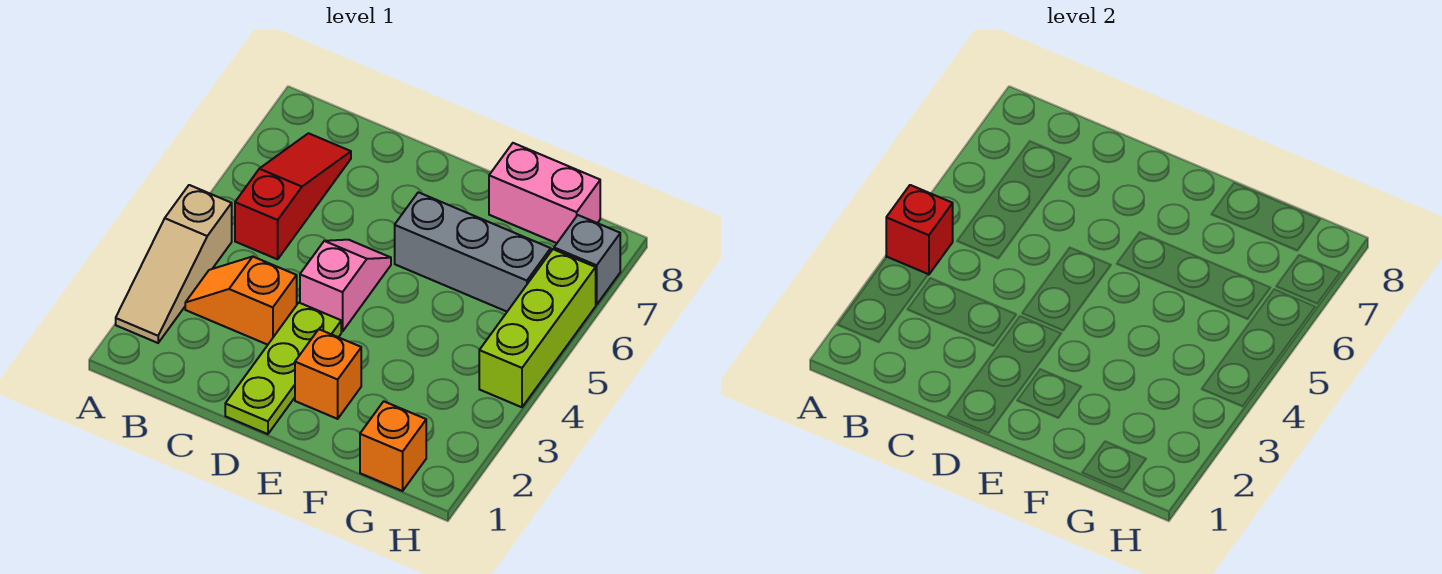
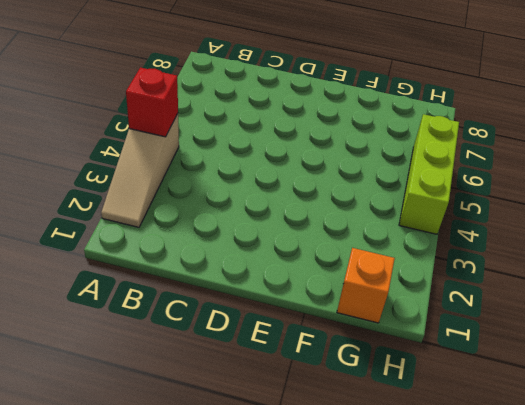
none -> orange slope B3:C3 level 1 top C
none -> red slope B5:B7 level 1 top 5
none -> lime plate D1:D3 level 1

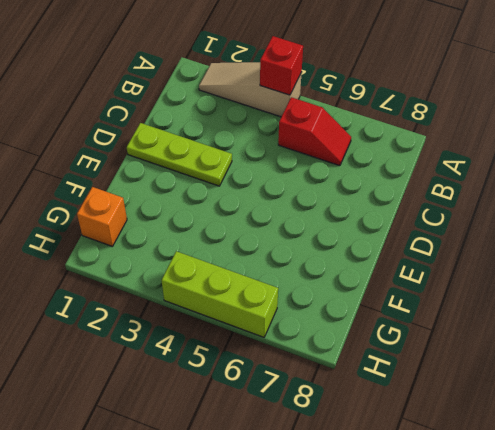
red slope B5:B6 level 1 top 5 -> red slope B5:B7 level 1 top 5
none -> orange slope B3:C3 level 1 top C
none -> pink slope D4:D5 level 1 top 4
none -> orange brick E2 level 1

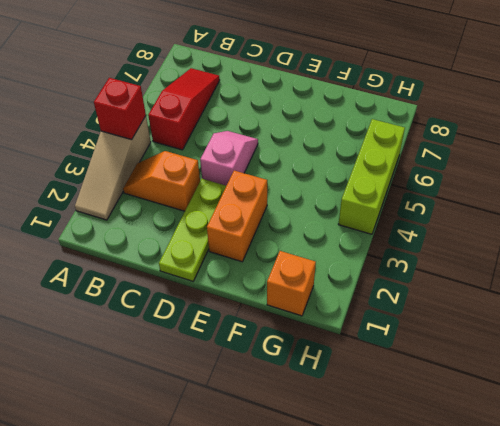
orange brick E2:E3 level 1 -> orange brick E2 level 1
none -> grey brick E6:G6 level 1
none -> pink brick F8:G8 level 1
none -> grey brick H7 level 1

